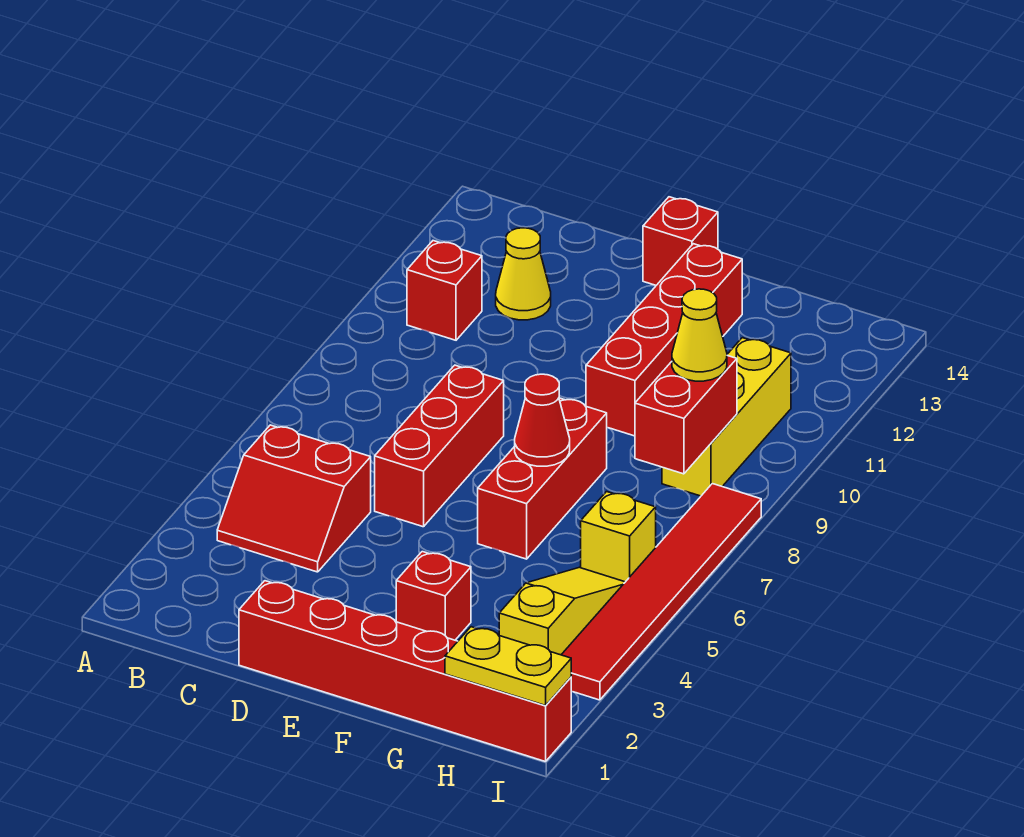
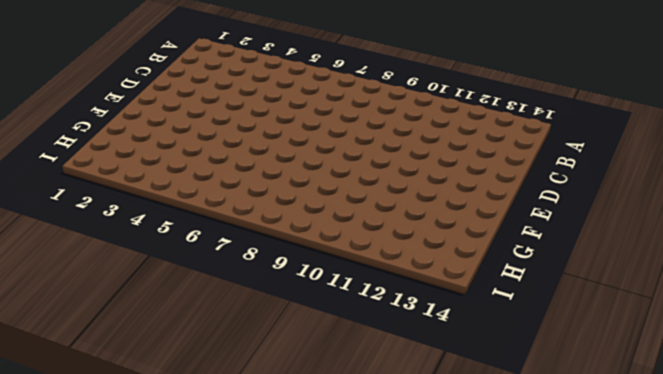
none -> red slope B4:C5 level 1 top 5
none -> red brick B11 level 1
none -> yellow cone C12 level 1

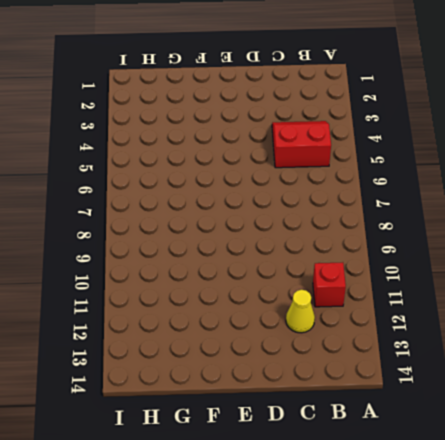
none -> red brick D1:I1 level 1
none -> red brick D6:D8 level 1
none -> red brick E14 level 1

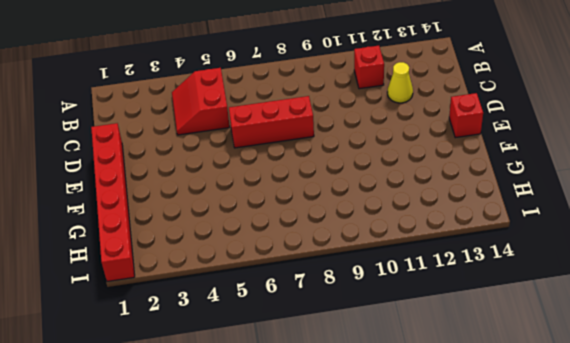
none -> red brick F3 level 1
none -> red brick F6:F8 level 1
none -> red brick F10:F13 level 1

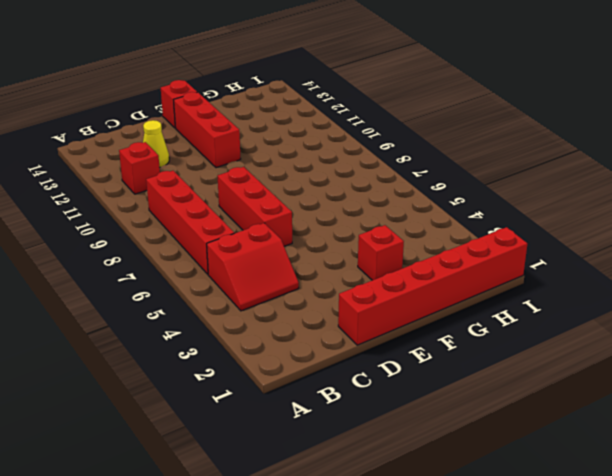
red brick B6:B9 level 1 -> red brick F10:F13 level 1
red brick E11:E13 level 1 -> red brick F6:F8 level 1
none -> yellow slope H3:H5 level 1 top 3
none -> yellow brick H6 level 1
none -> yellow brick H9:H11 level 1

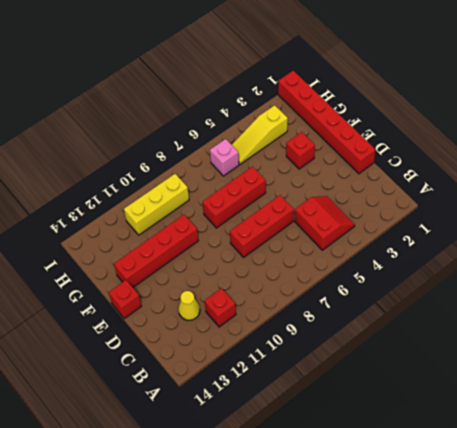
pink brick H6 level 1 -> yellow brick H6 level 1
none -> red tile I3:I8 level 1
none -> red cone F7 level 2
none -> yellow plate H1:I1 level 2

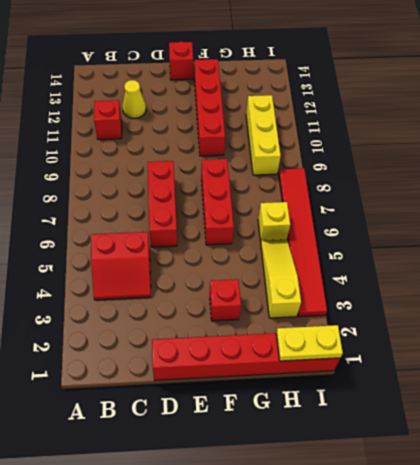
none -> red cone F7 level 2
none -> red brick H8:H9 level 2
none -> yellow cone H9 level 3

